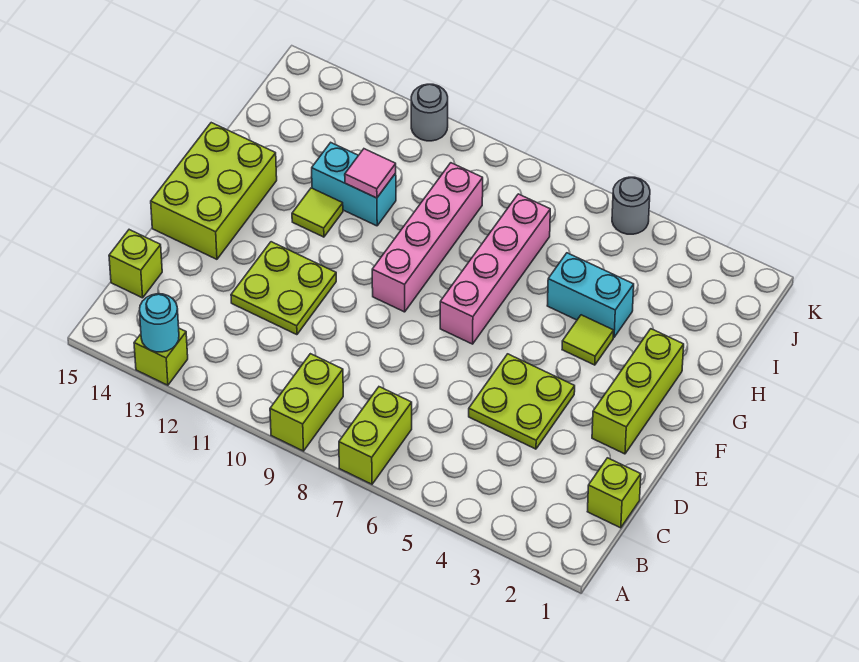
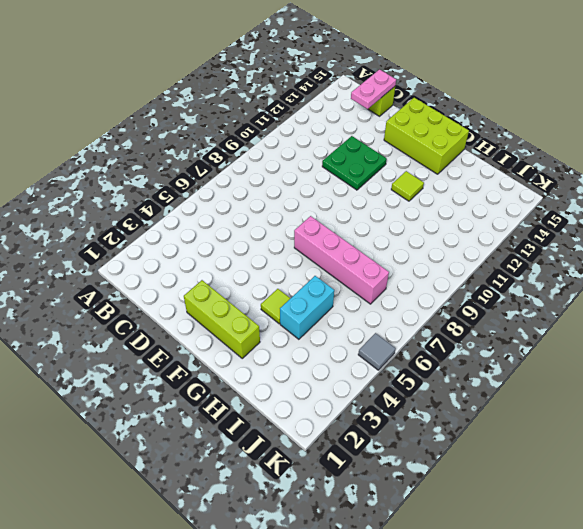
pink plate C14:C15 level 2 -> none
green plate D11:E12 level 1 -> lime plate D11:E12 level 1
grey tile K5 level 1 -> grey round brick K5 level 1
none -> lime brick A7:B7 level 1
none -> lime brick A9:B9 level 1
none -> lime brick A13 level 1

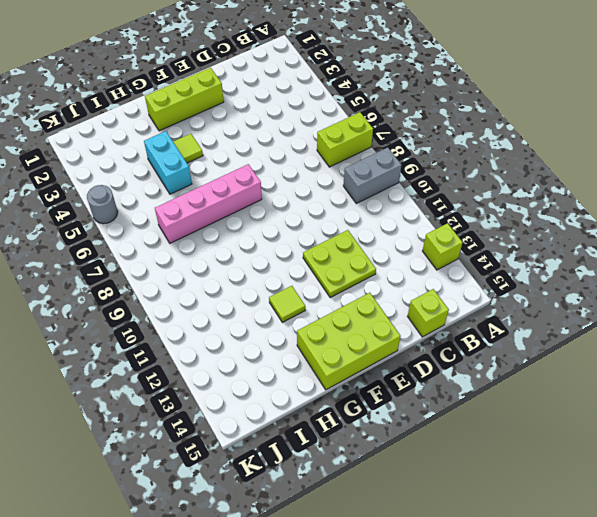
grey brick A9:B9 level 1 -> lime brick A9:B9 level 1
none -> lime brick C1 level 1
none -> lime plate D4:E5 level 1
none -> pink brick F9:I9 level 1

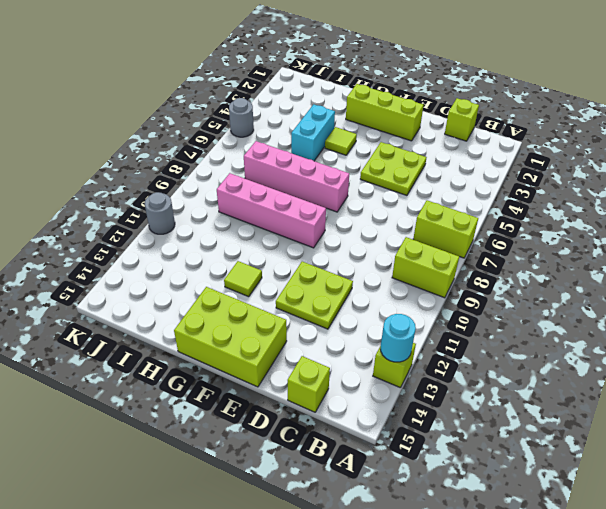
none -> cyan brick H11:H12 level 1
none -> pink tile H11 level 2

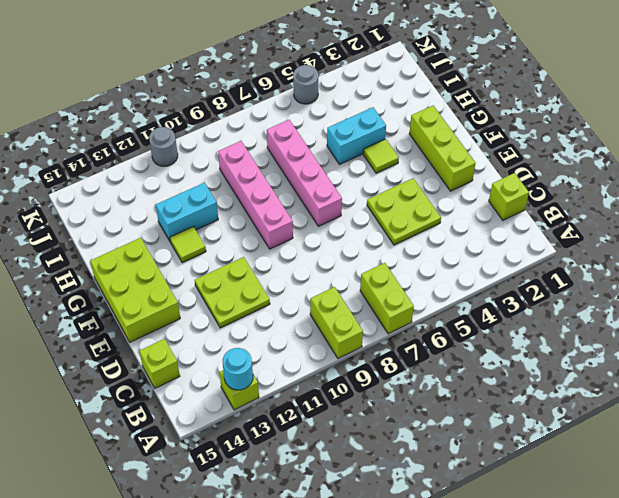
none -> pink tile H11 level 2

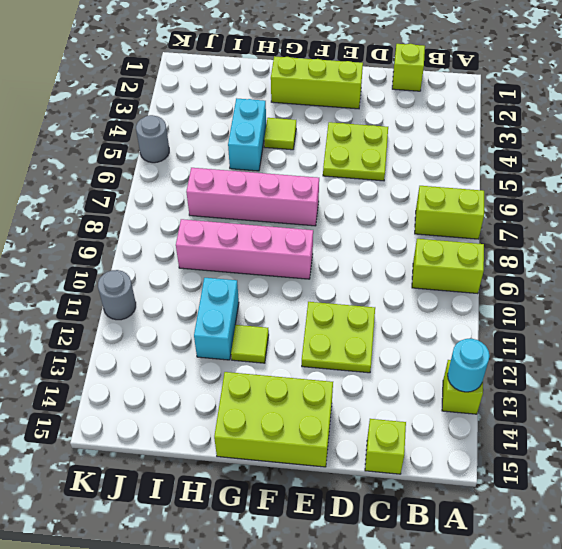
none -> pink tile H11 level 2

